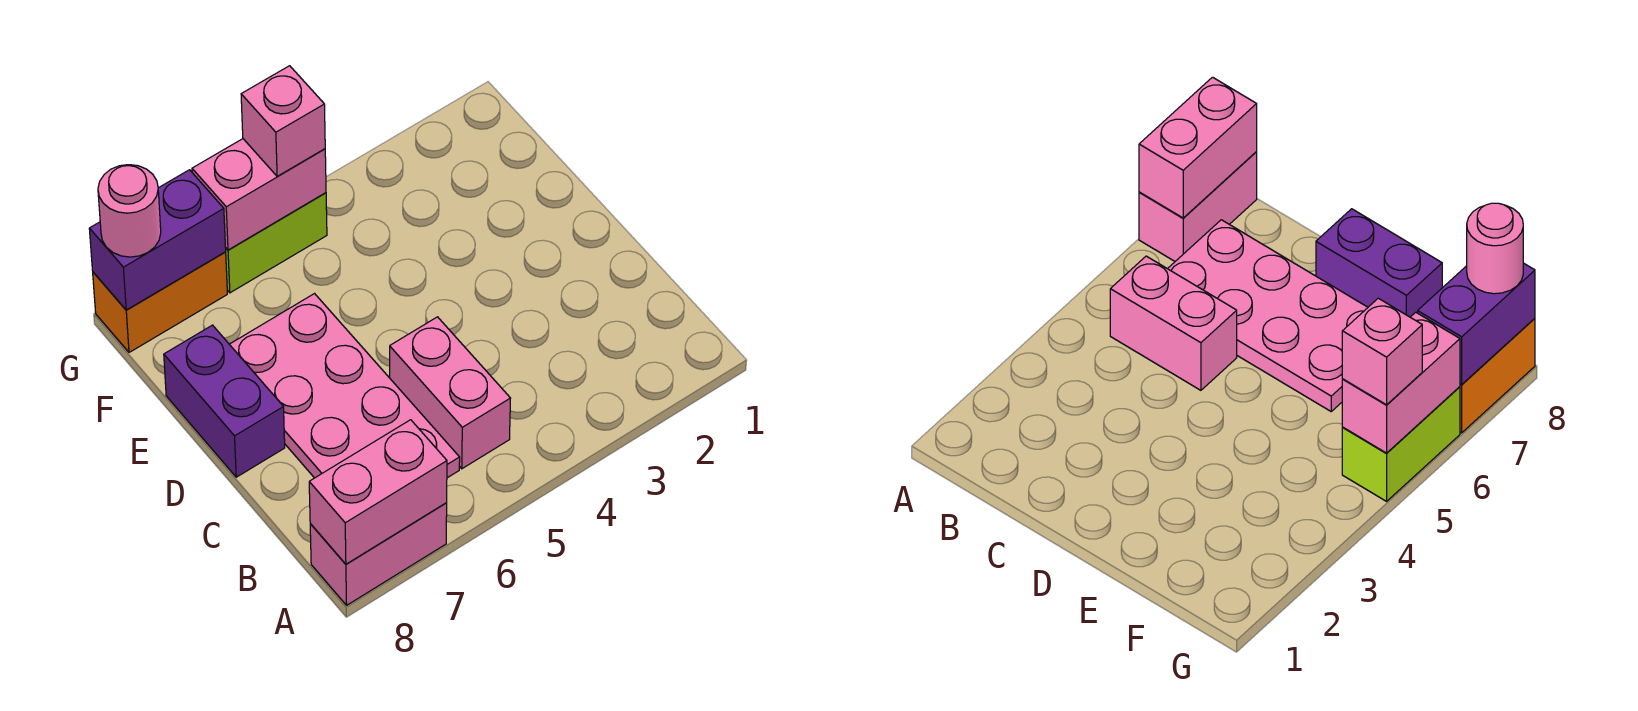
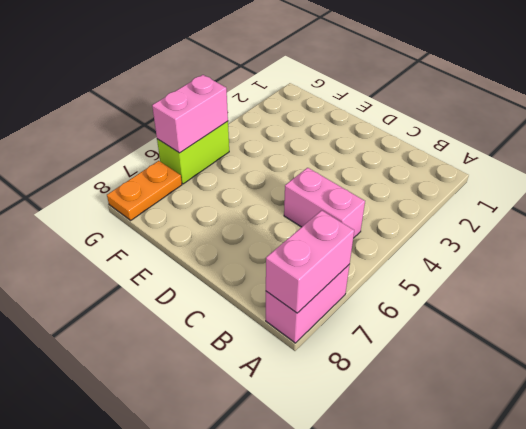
orange plate G7:G8 level 1 -> orange brick G7:G8 level 1
none -> pink plate B6:E7 level 1
none -> purple brick D8:E8 level 1

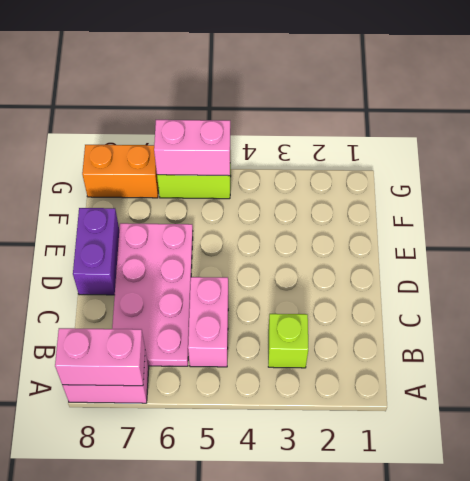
lime brick B3 level 1 -> none
none -> purple brick G7:G8 level 2
none -> pink brick G5 level 3

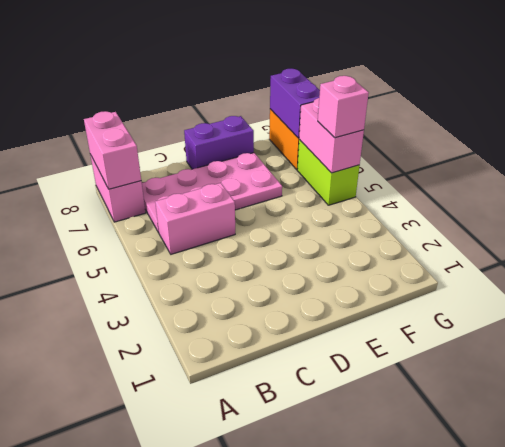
none -> pink round brick G8 level 3

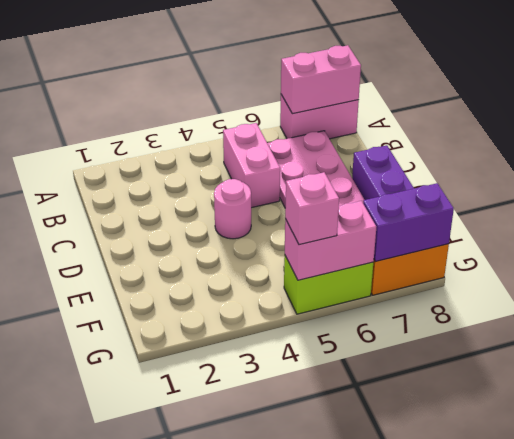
pink round brick D4 level 1 -> pink round brick G8 level 3

